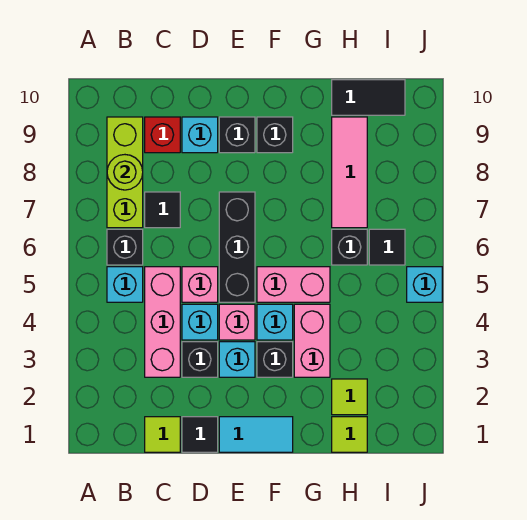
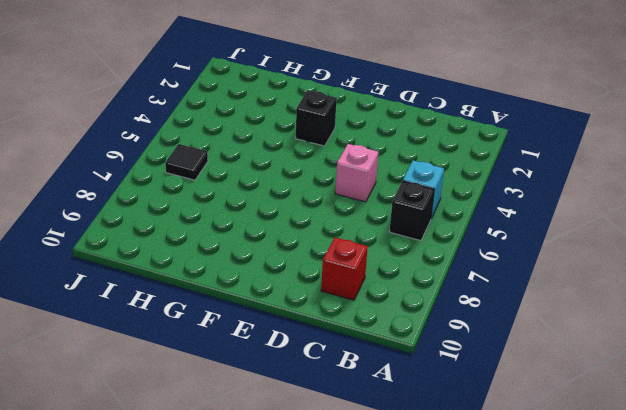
none -> lime brick B7:B9 level 1
none -> lime tile C1 level 1
none -> pink brick C3:C5 level 1
none -> black tile C7 level 1

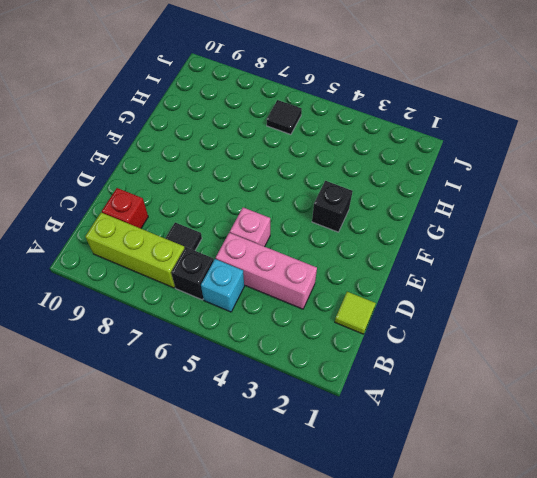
none -> black tile D1 level 1
none -> black brick D3 level 1
none -> cyan brick D4 level 1
none -> cyan brick D9 level 1

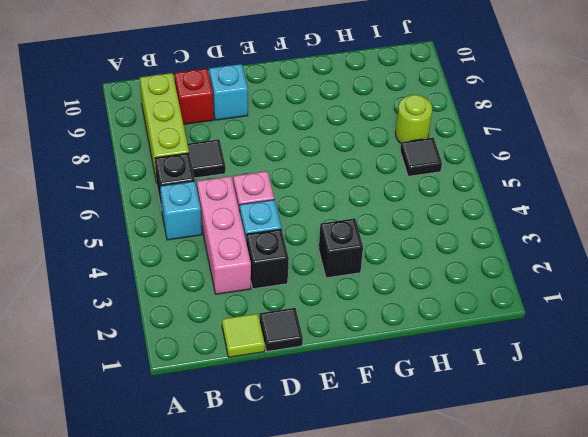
lime round brick I7 level 1 -> lime round brick B8 level 2
none -> cyan tile E1:F1 level 1
none -> cyan brick E3 level 1
none -> pink brick E4 level 1
none -> black brick E5:E7 level 1

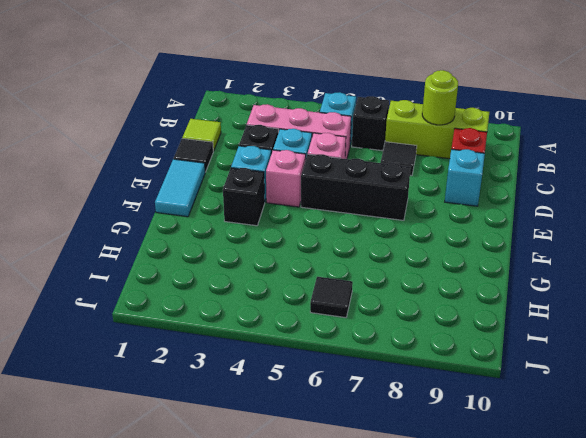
none -> black brick E9 level 1
none -> cyan brick F4 level 1
none -> pink brick F5:G5 level 1
none -> black brick F9 level 1

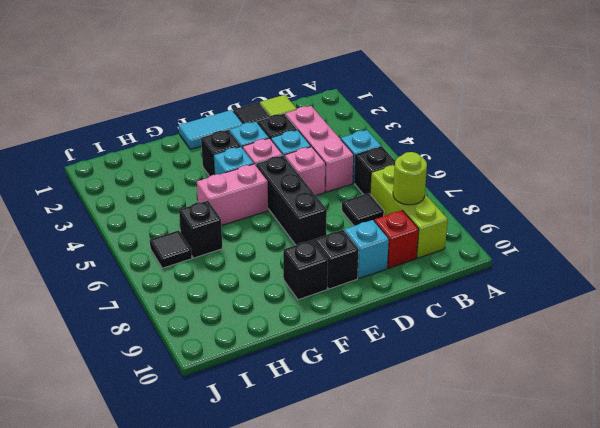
none -> pink brick G3:G4 level 1
none -> lime tile H1 level 1
none -> lime tile H2 level 1
none -> pink tile H7:H9 level 1

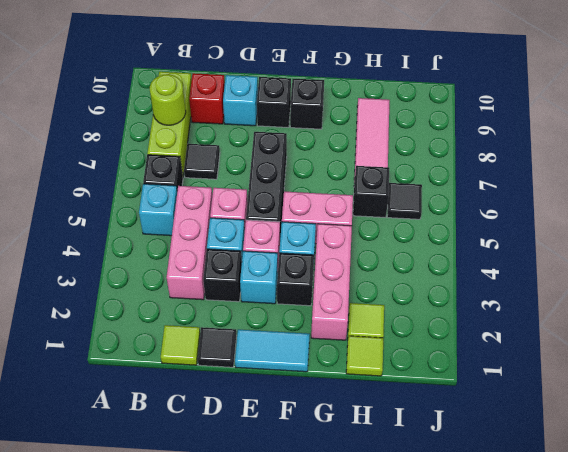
pink brick G2:G4 level 1 -> pink brick G3:G4 level 1
none -> black tile H10:I10 level 1
none -> cyan brick J5 level 1

